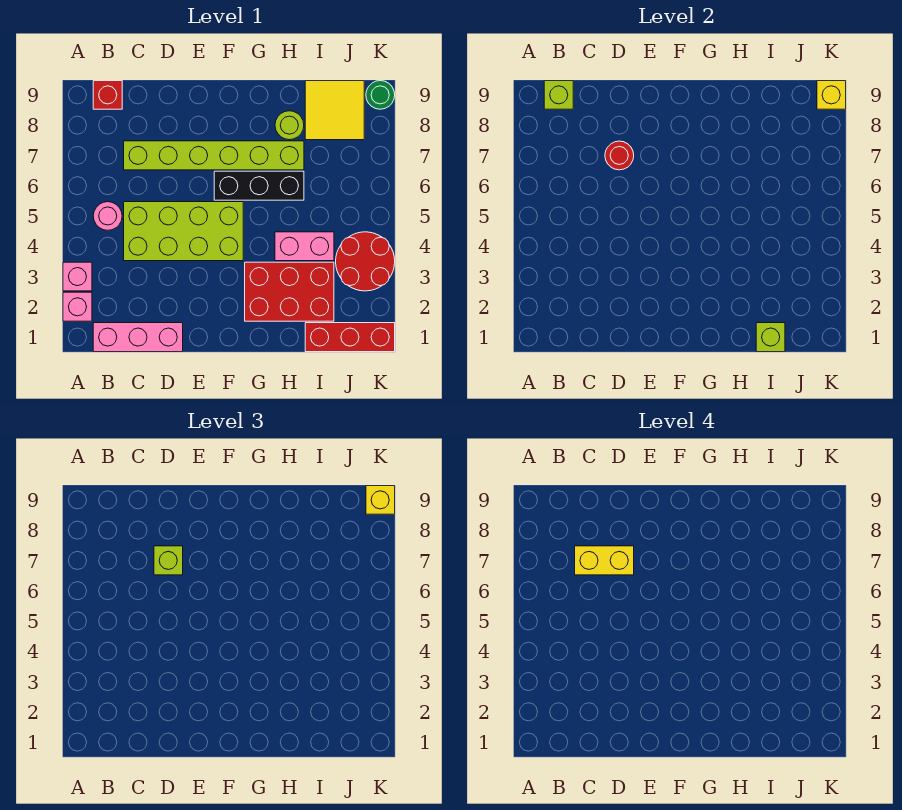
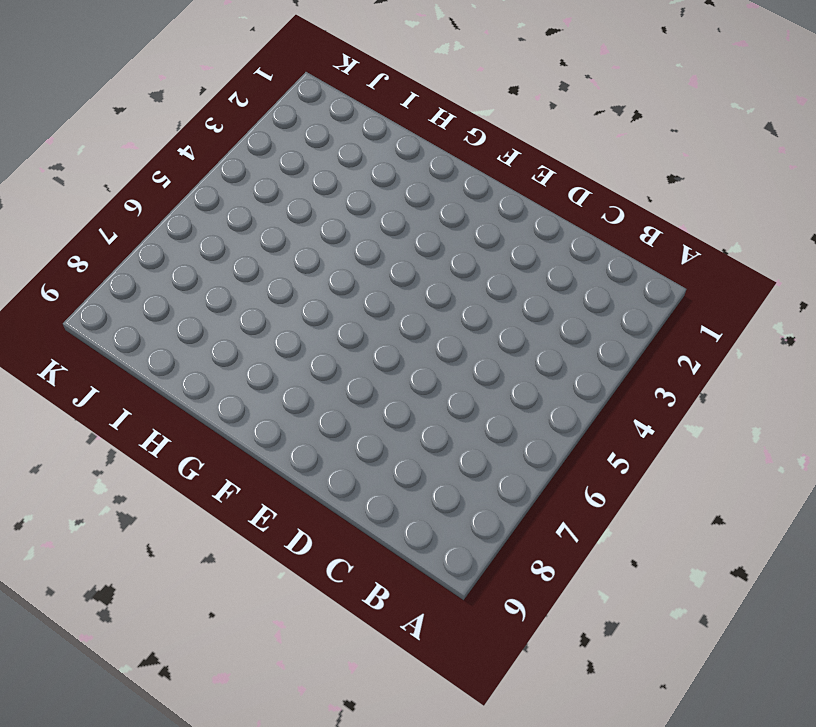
none -> pink brick A2 level 1
none -> pink brick A3 level 1
none -> pink brick B1:D1 level 1

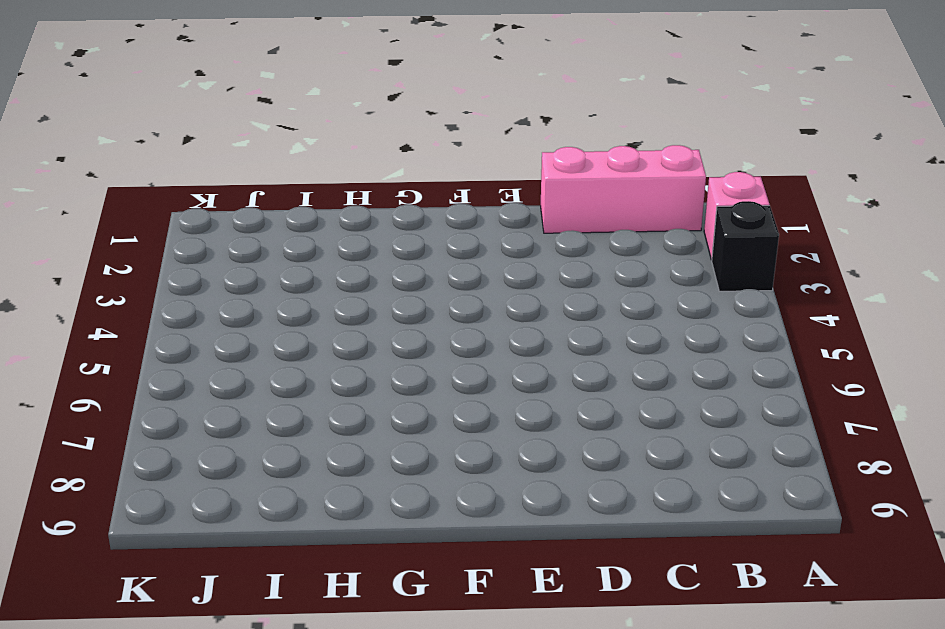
black brick A3 level 1 -> pink brick A3 level 1
none -> pink round brick B5 level 1
none -> red brick B9 level 1
none -> lime brick C4:F5 level 1

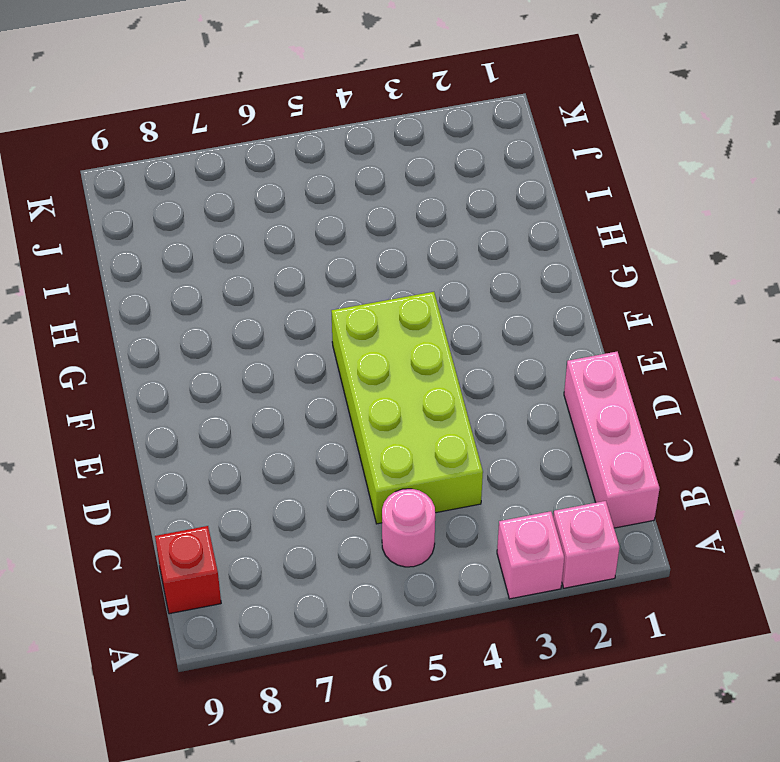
none -> lime brick C7:H7 level 1
none -> black brick F6:H6 level 1
none -> red brick G2:I3 level 1

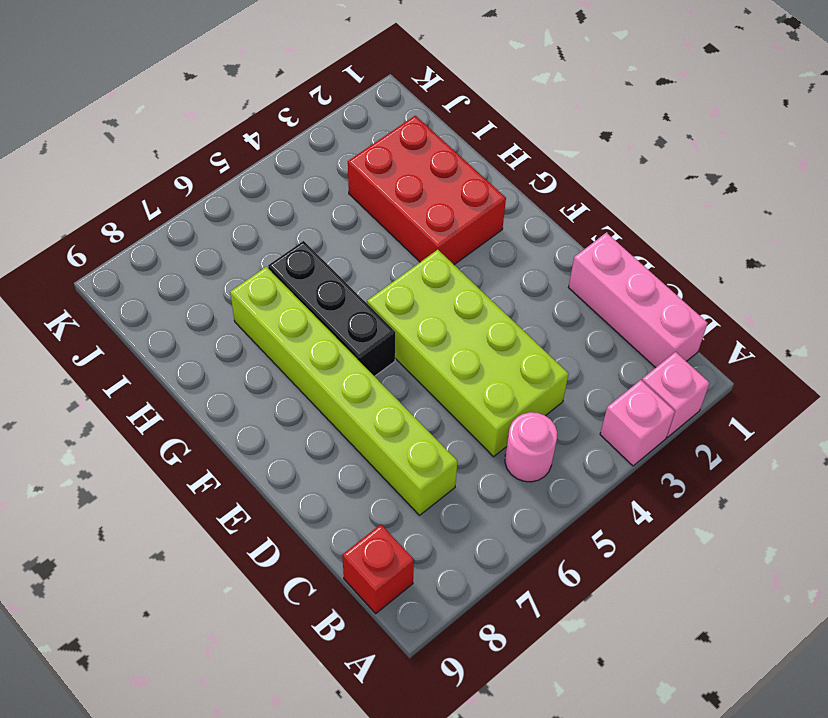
none -> pink brick H4:I4 level 1
none -> lime round brick H8 level 1
none -> red brick I1:K1 level 1

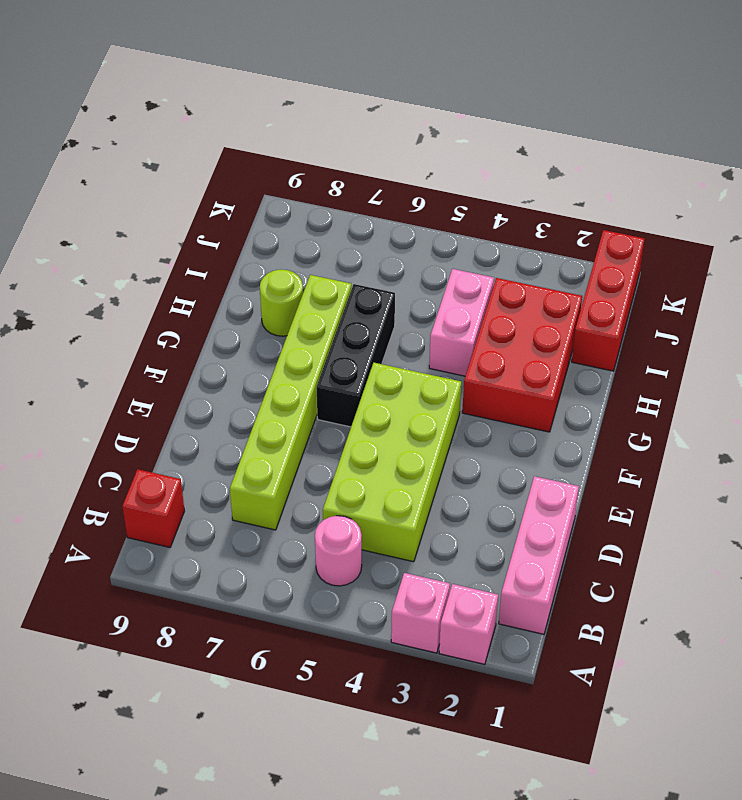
none -> yellow tile I8:J9 level 1
none -> red round brick J3:K4 level 1
none -> green round brick K9 level 1

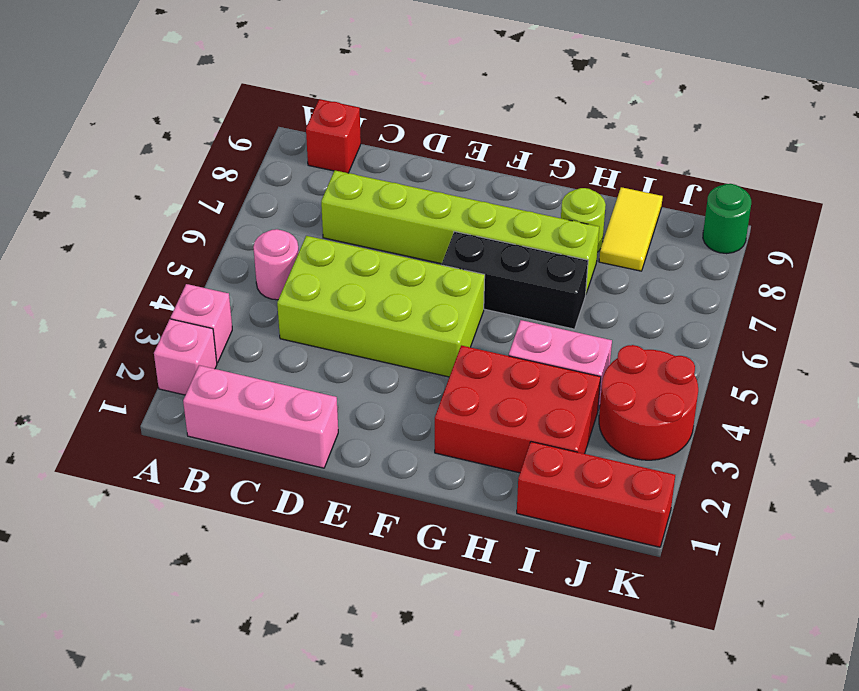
yellow tile I8:I9 level 1 -> yellow tile I8:J9 level 1
none -> lime brick B9 level 2
none -> red round brick D7 level 2
none -> lime brick I1 level 2

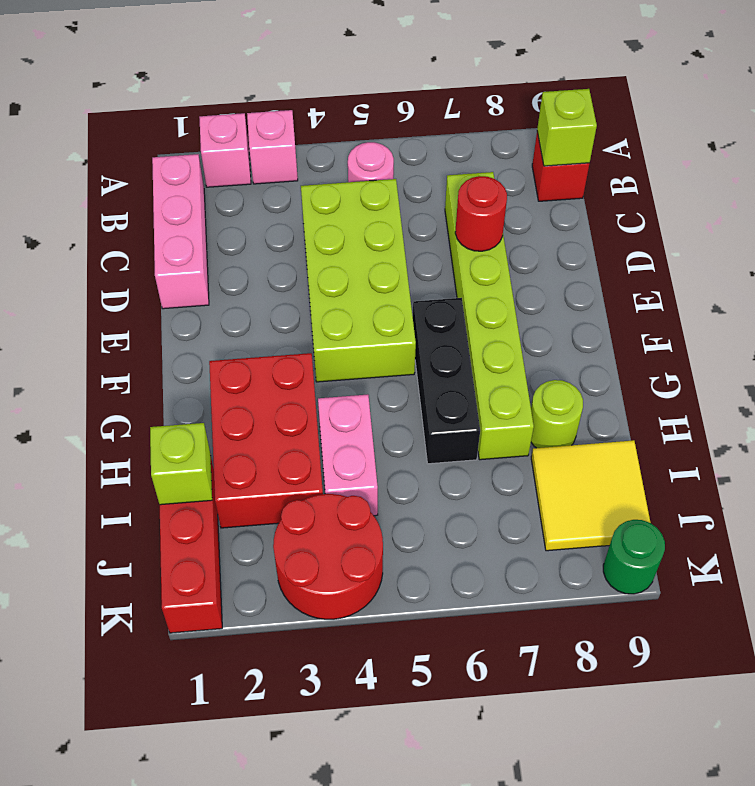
none -> yellow brick K9 level 2
none -> lime brick D7 level 3
none -> yellow brick K9 level 3

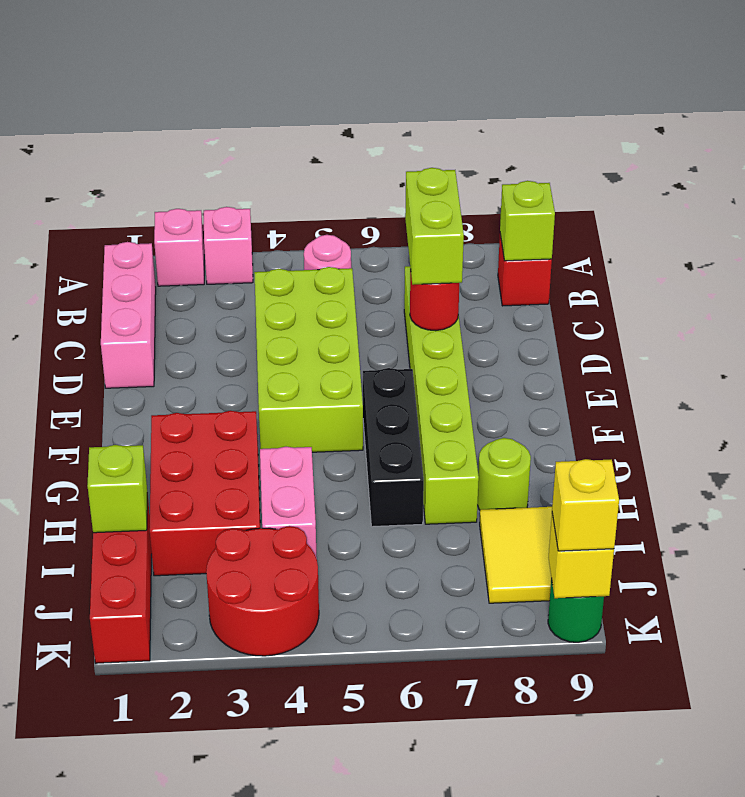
lime brick C7:D7 level 3 -> lime brick D7 level 3
none -> yellow brick C7:D7 level 4

